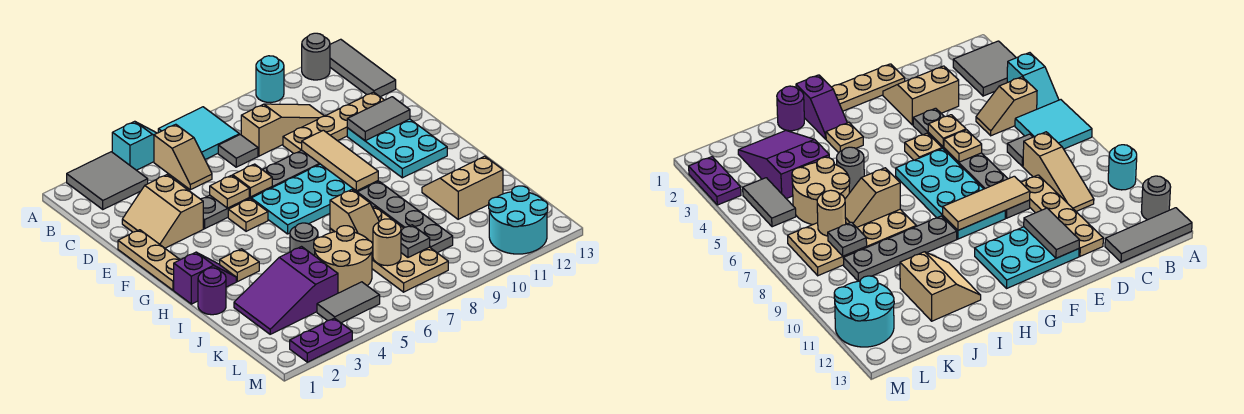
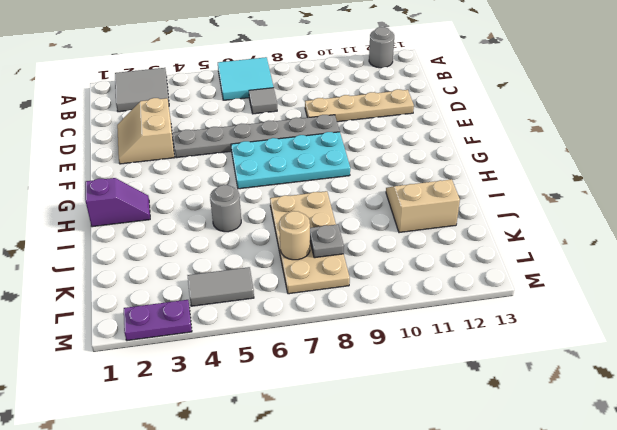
none -> cyan slope A4:A5 level 1 top 4
none -> cyan round brick A10 level 1
none -> grey tile A13:C13 level 1
none -> tan slope B5:C5 level 1 top B

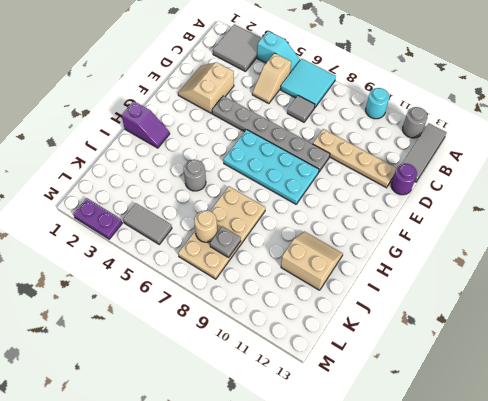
purple round brick D13 level 1 -> purple round brick I1 level 1
none -> tan slope C8:C10 level 1 top 8
none -> tan plate E1:G1 level 1
none -> cyan plate E11:G12 level 1
none -> tan plate F5 level 1

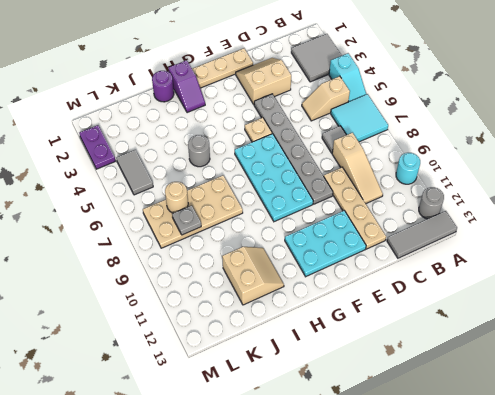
none -> tan plate H3 level 1
none -> grey plate H9:K9 level 1
none -> purple slope J2:K4 level 1 top 4
none -> tan round brick J5:K6 level 1

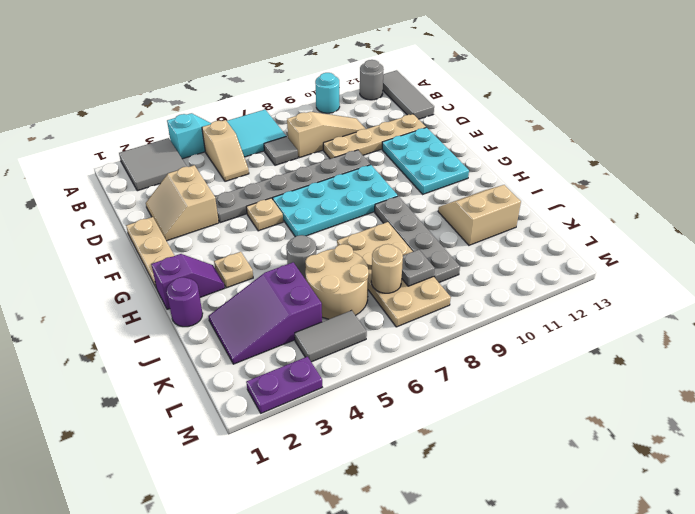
none -> cyan round brick L11:M12 level 1
none -> tan plate E5 level 2
none -> tan plate E6 level 2
none -> tan tile E9:G9 level 2

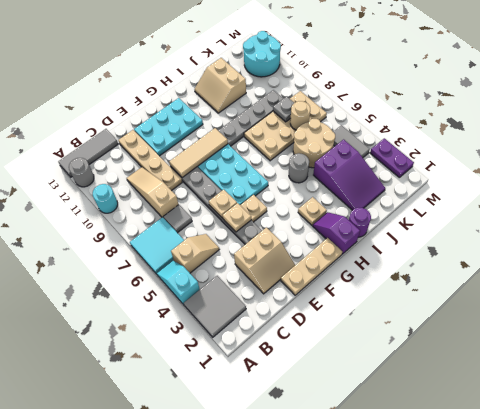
none -> grey tile E11:E12 level 2
none -> tan slope I7:J7 level 2 top I

